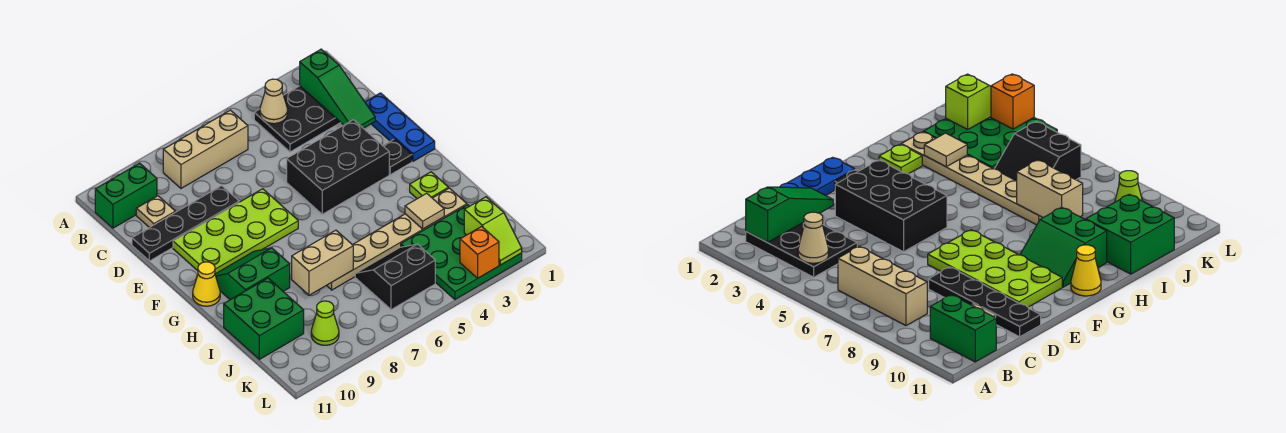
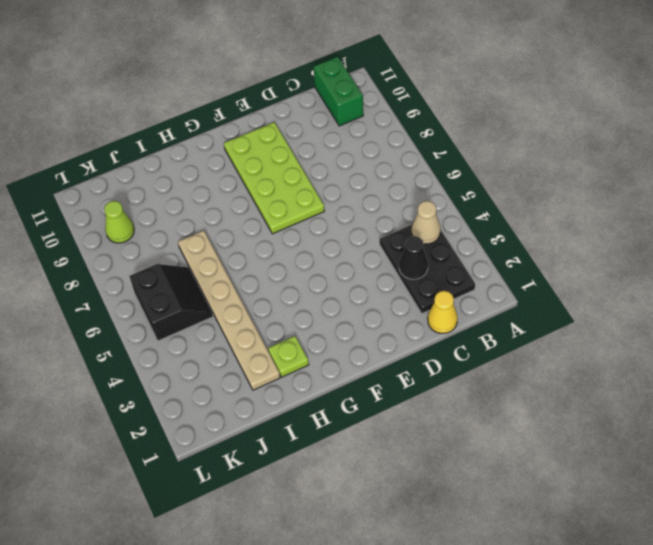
yellow cone C1 level 1 -> yellow cone G11 level 1
black cone C3 level 2 -> none
none -> tan brick B6:B8 level 1
none -> tan plate C10 level 1
none -> blue plate D1:F1 level 1

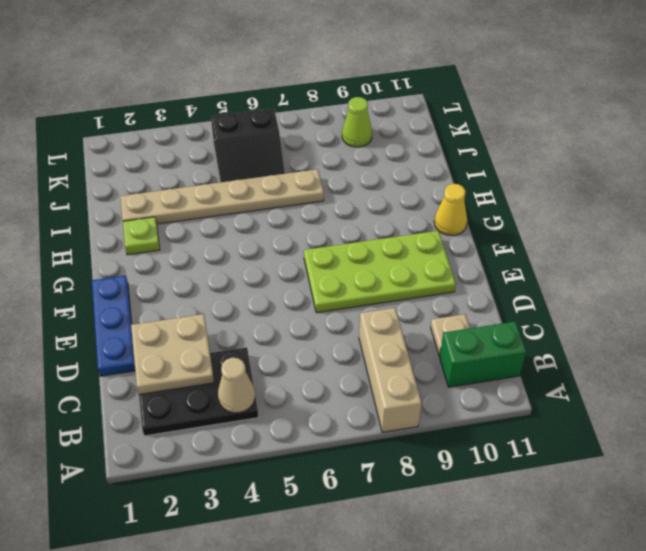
tan brick A8:C8 level 1 -> tan brick B6:B8 level 1
tan plate C2:D3 level 2 -> green slope B2:D2 level 2 top B
none -> black plate D8:D11 level 1
none -> black brick E3:F5 level 1
none -> black plate F2 level 1

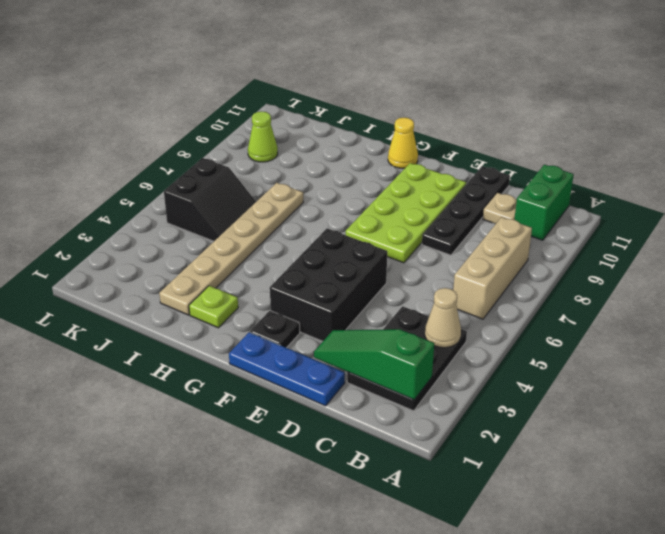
none -> green slope G9:H10 level 1 top H
none -> green brick I10:J11 level 1
none -> green plate J2:L4 level 1

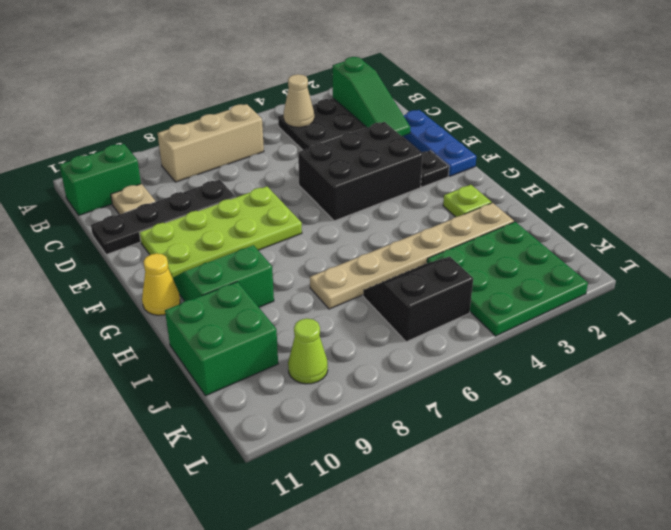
none -> tan tile I3 level 2
none -> tan brick I7:I8 level 2
none -> lime slope K2:L2 level 2 top K

